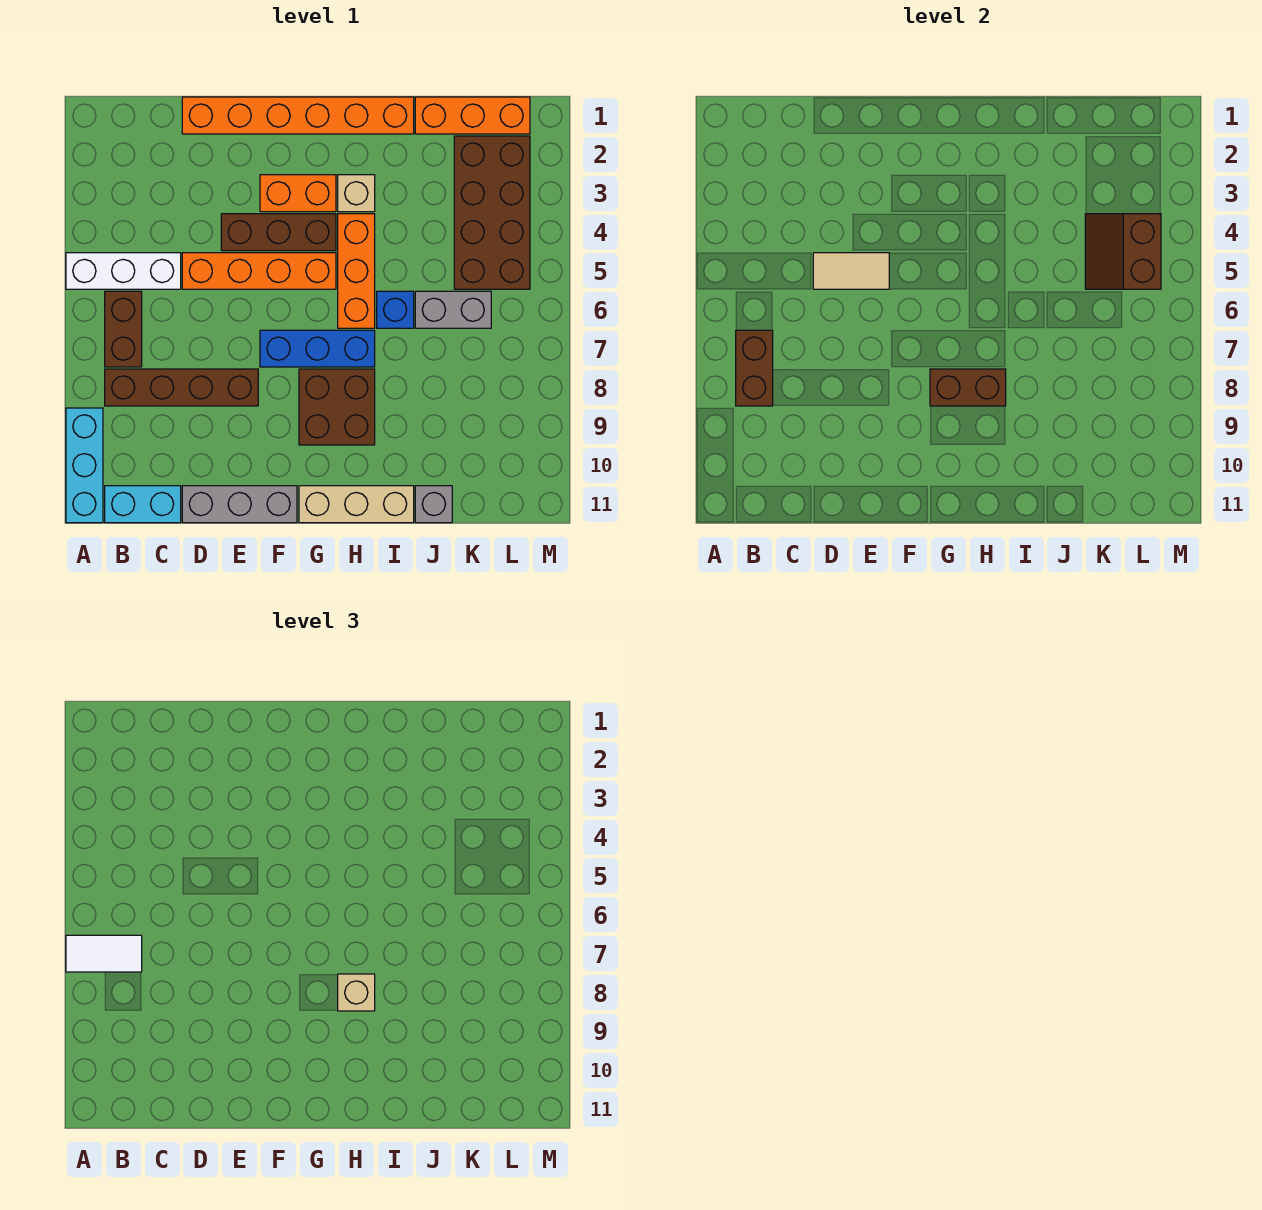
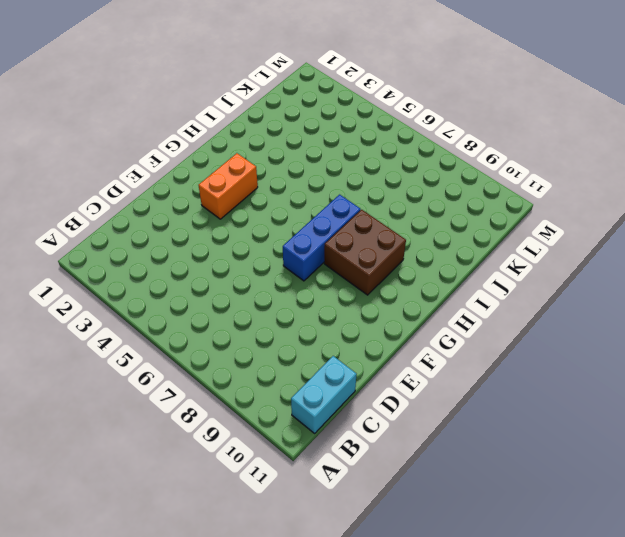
none -> white brick A5:C5 level 1
none -> cyan brick A9:A11 level 1
none -> brown brick B6:B7 level 1

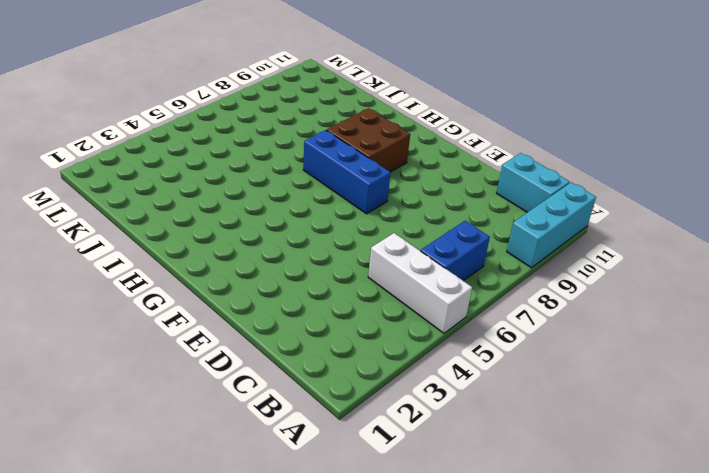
blue brick B6:B7 level 1 -> brown brick B6:B7 level 1
none -> brown brick B8:E8 level 1
none -> orange brick D1:I1 level 1
none -> orange brick D5:G5 level 1

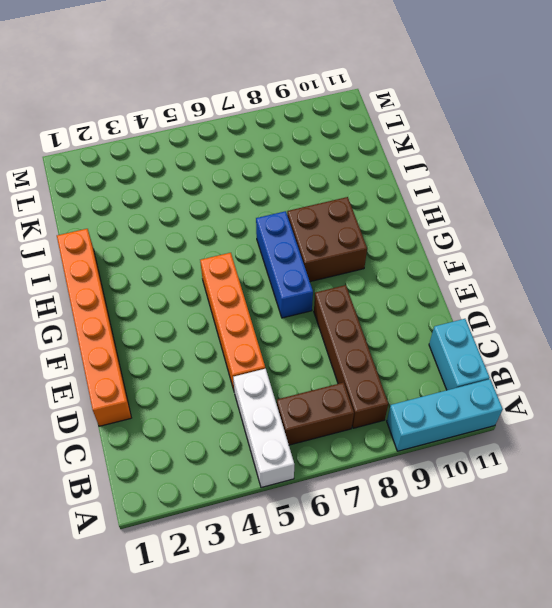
none -> grey brick D11:F11 level 1
none -> brown brick E4:G4 level 1
none -> orange brick F3:G3 level 1

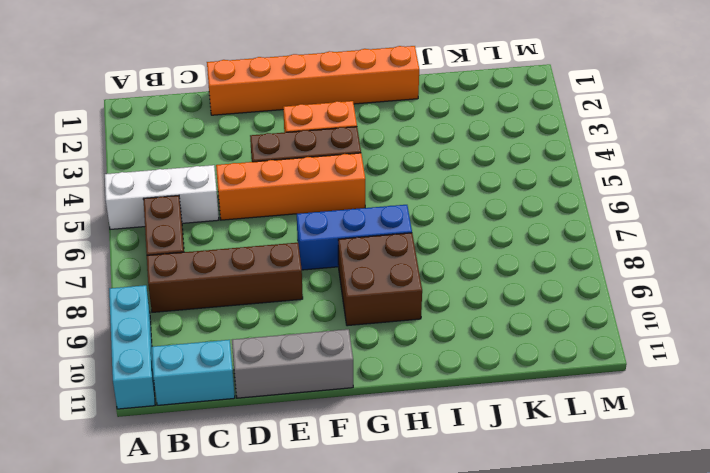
none -> tan brick G11:I11 level 1
none -> tan brick H3 level 1
none -> orange brick H4:H6 level 1

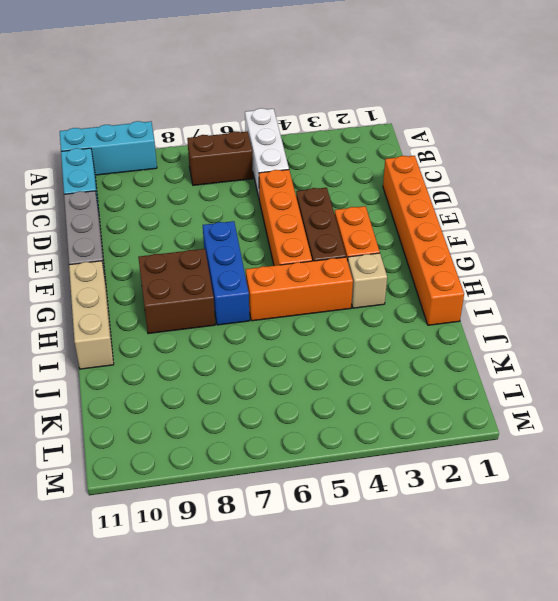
none -> brown brick B8:E8 level 1
none -> blue brick I6 level 1
none -> orange brick J1:L1 level 1

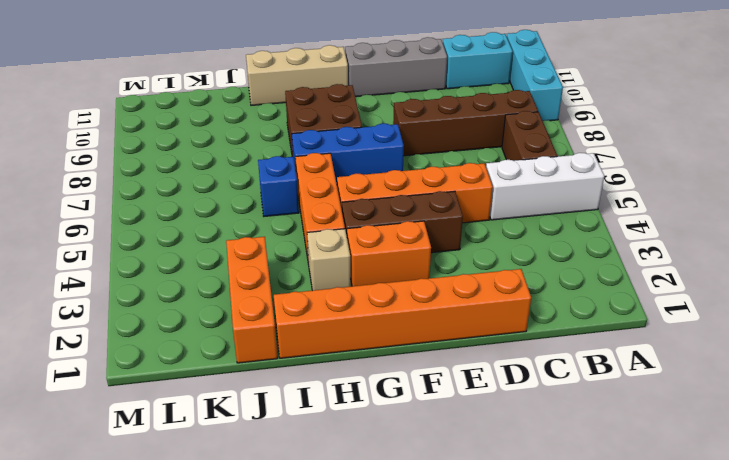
orange brick J1:J3 level 1 -> orange brick J1:L1 level 1
none -> grey brick J6:K6 level 1
none -> grey brick J11 level 1
none -> brown brick K2:L5 level 1

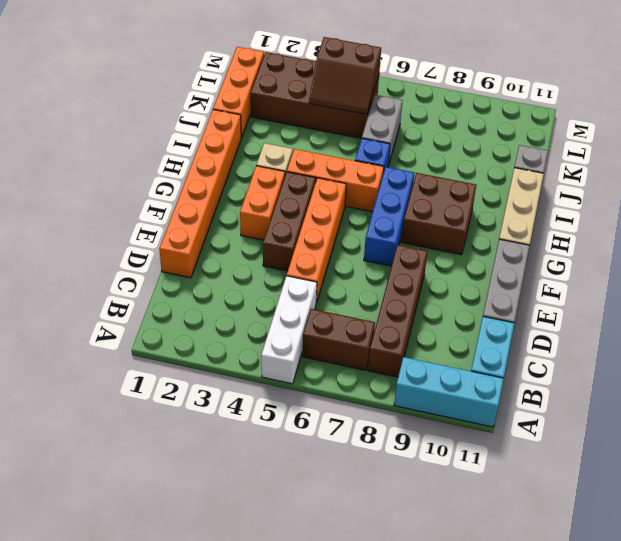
none -> brown brick B7:B8 level 2
none -> tan tile D5:E5 level 2
none -> brown brick G8:H8 level 2

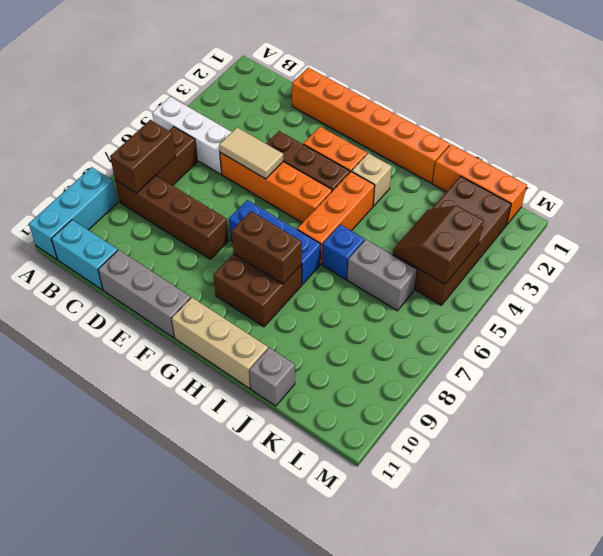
none -> white tile A7:B7 level 3
none -> tan brick H8 level 3

